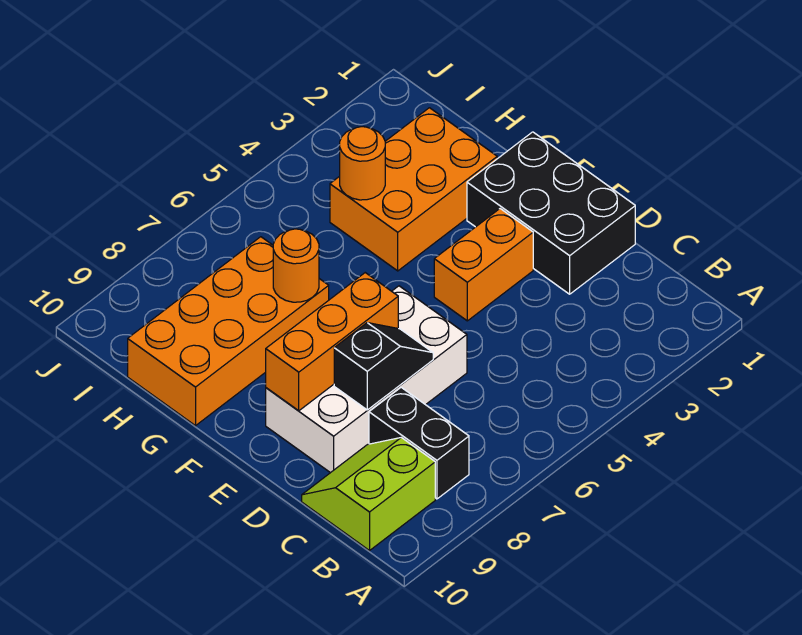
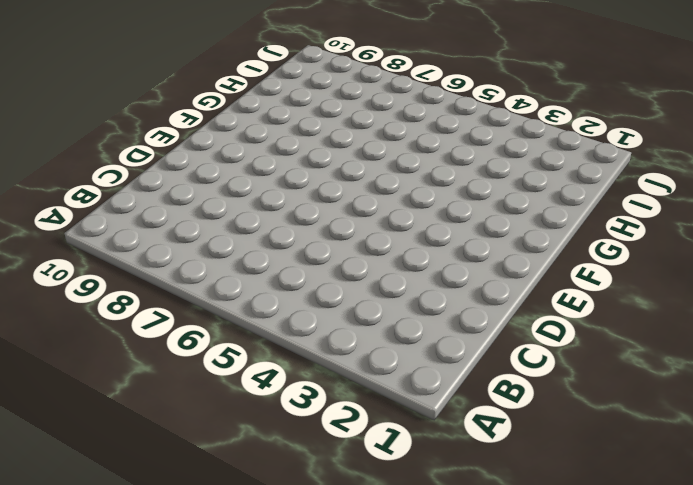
none -> black brick B8:C8 level 1
none -> lime slope B9:C10 level 1 top B

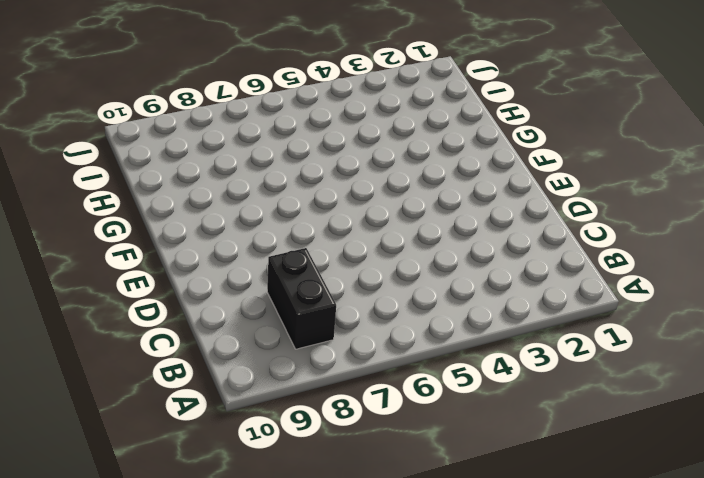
none -> lime slope B9:C10 level 1 top B
none -> black brick D1:F2 level 1

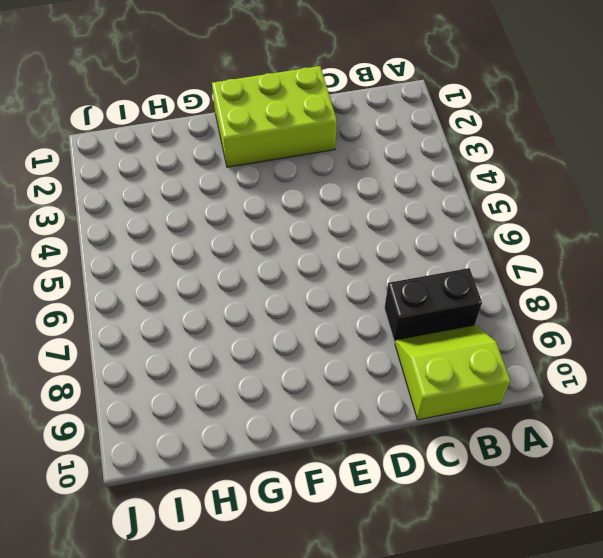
lime slope B9:C10 level 1 top 10 -> lime slope B9:C10 level 1 top B
lime brick D1:F2 level 1 -> black brick D1:F2 level 1
none -> white brick D6:E9 level 1
none -> orange brick E3:E4 level 1

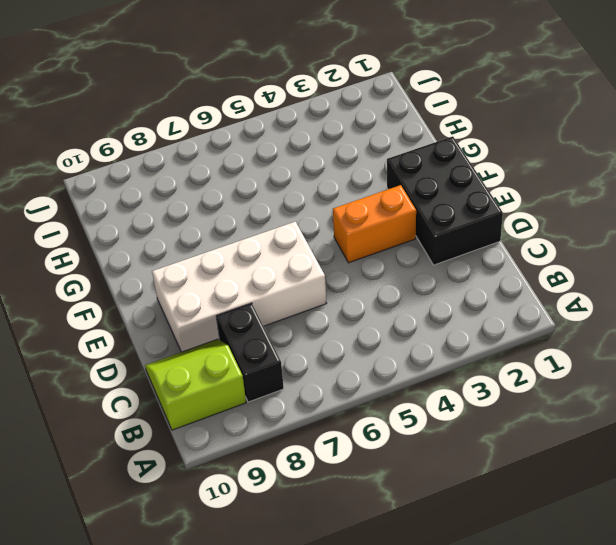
none -> orange brick G2:H4 level 1
none -> orange brick G7:H10 level 1

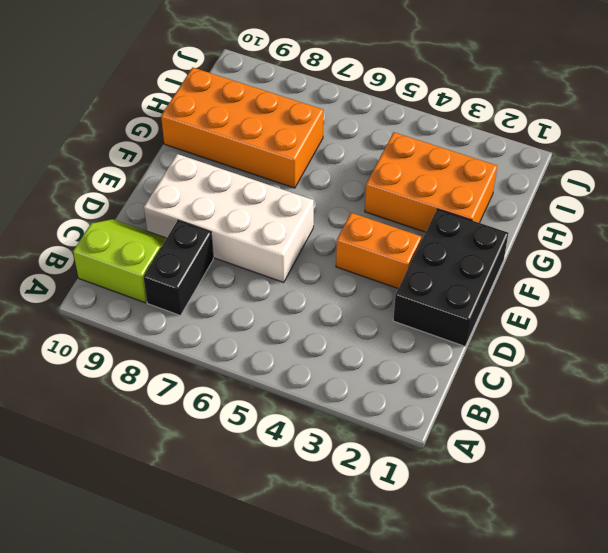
none -> black slope D7:D8 level 2 top 8
none -> orange brick E7:E9 level 2

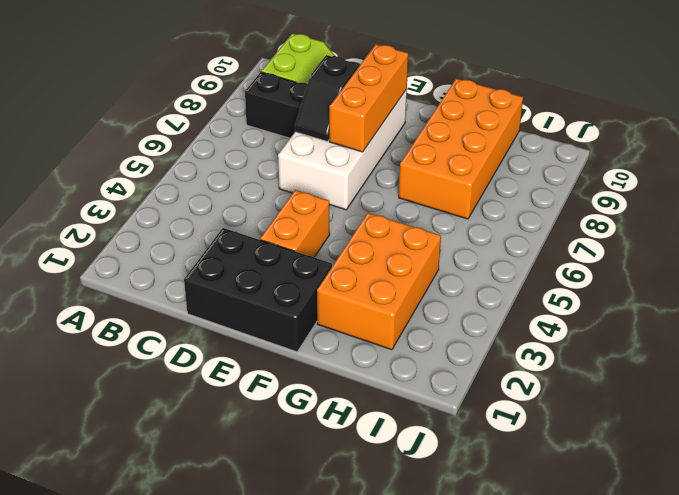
none -> orange round brick G7 level 2
none -> orange round brick H4 level 2

